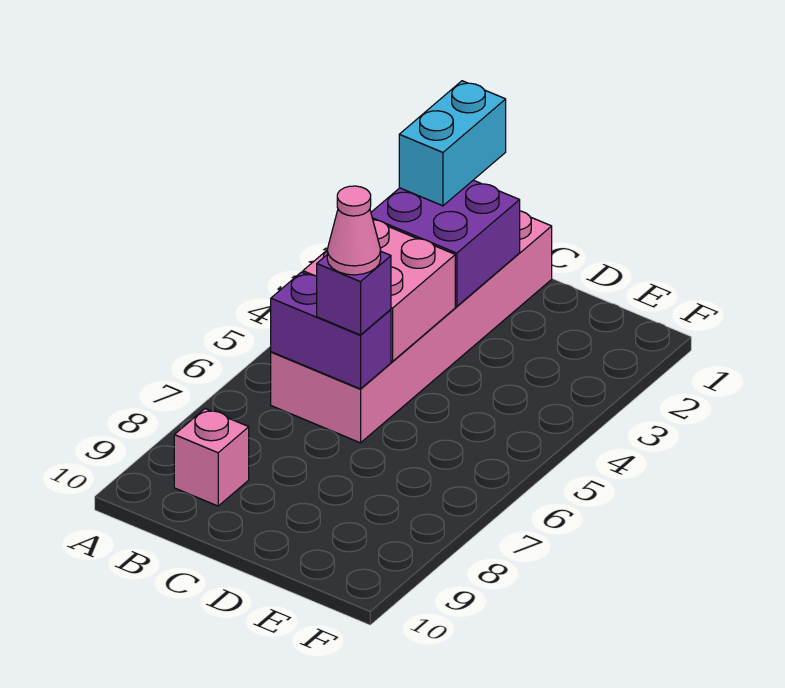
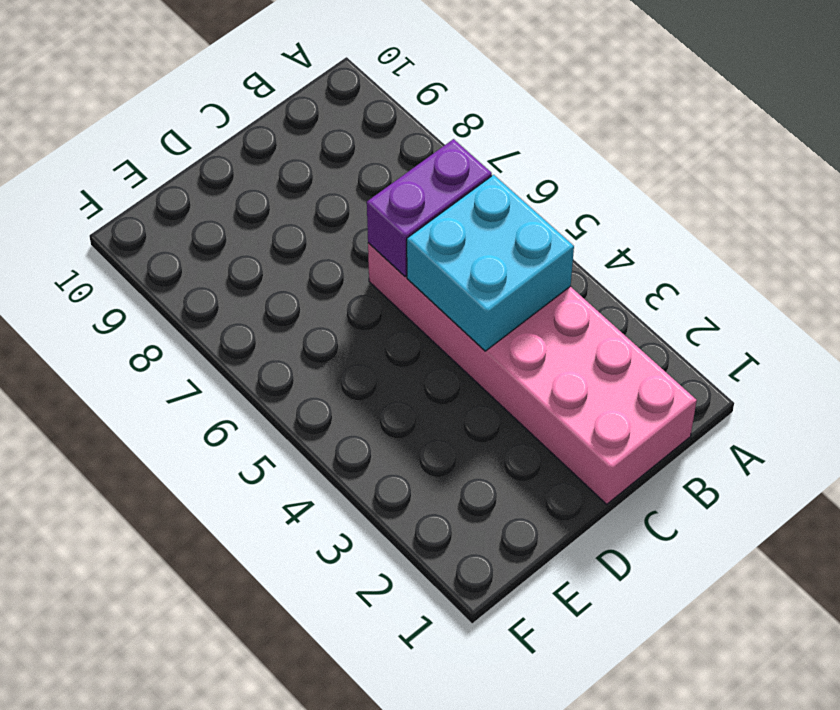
cyan brick B4:C5 level 2 -> pink brick B4:C5 level 2
none -> pink brick B9 level 1
none -> purple brick B2:C3 level 2

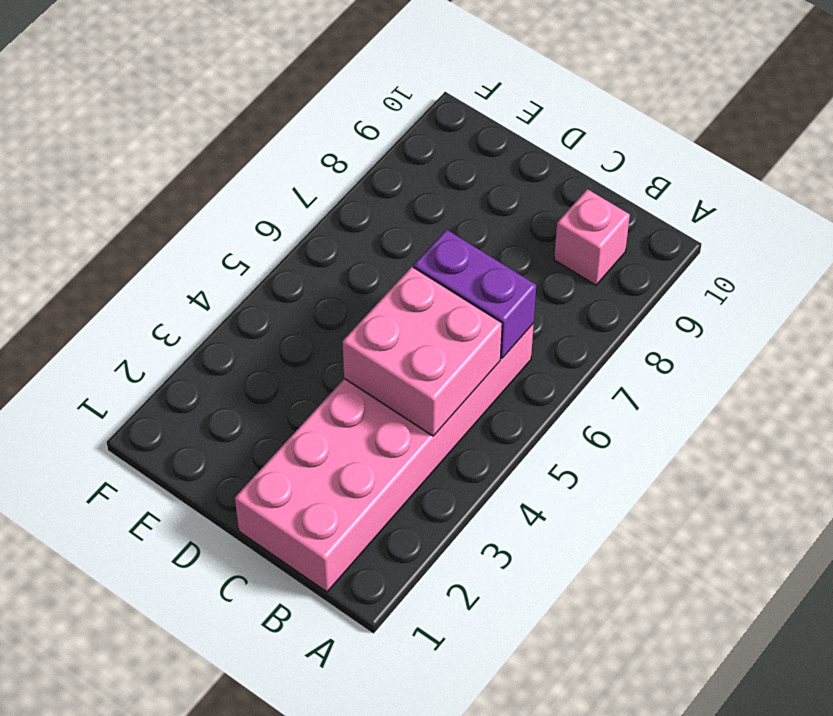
none -> purple brick B2:C3 level 2
none -> cyan brick B1:B2 level 3

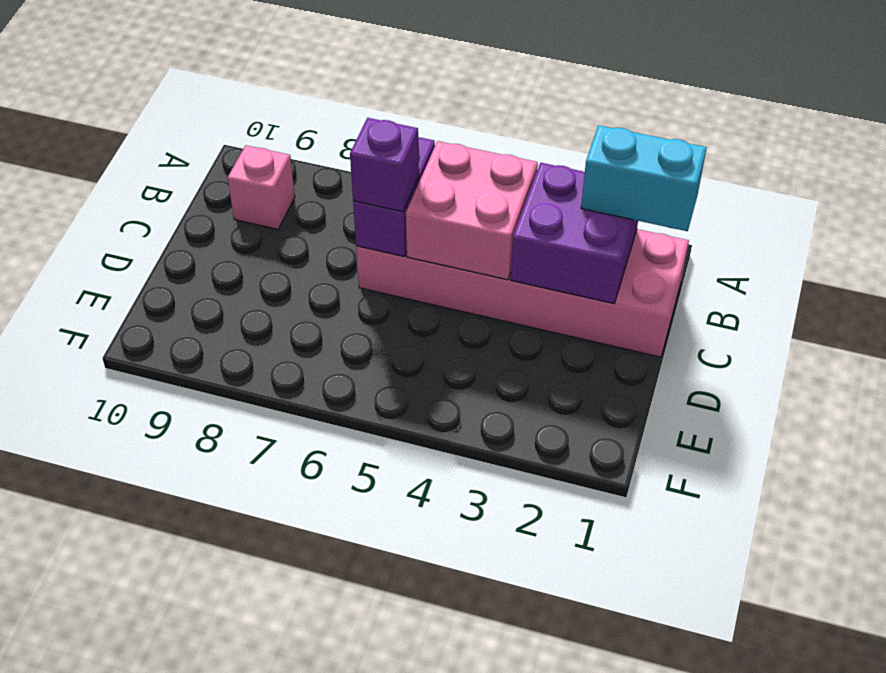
none -> pink cone C6 level 4

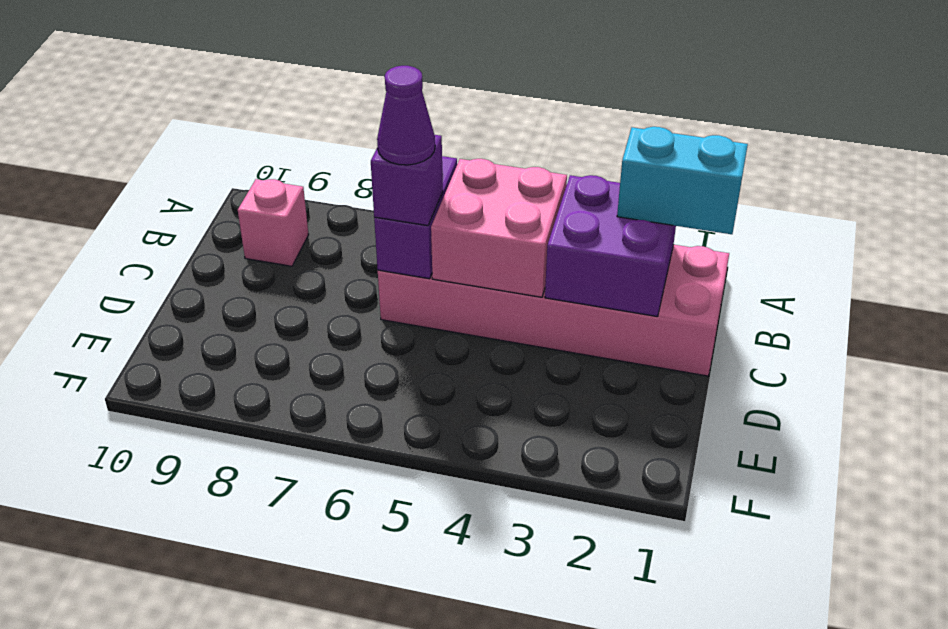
purple cone C6 level 4 -> pink cone C6 level 4

